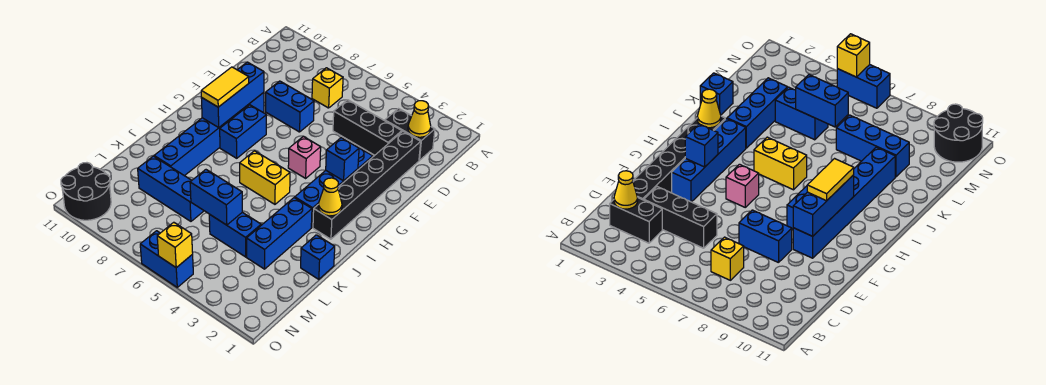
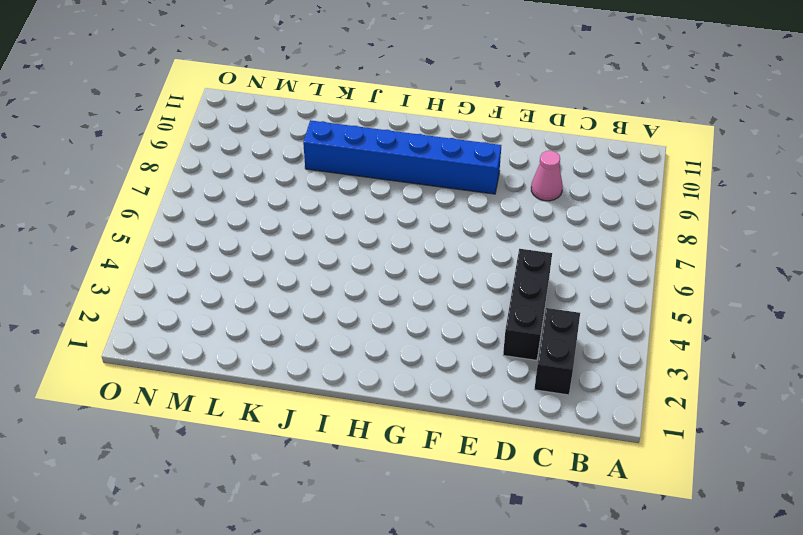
pink cone D9 level 1 -> none
none -> yellow brick C7 level 1
none -> black brick D2:I2 level 1
none -> blue brick E7:E8 level 1

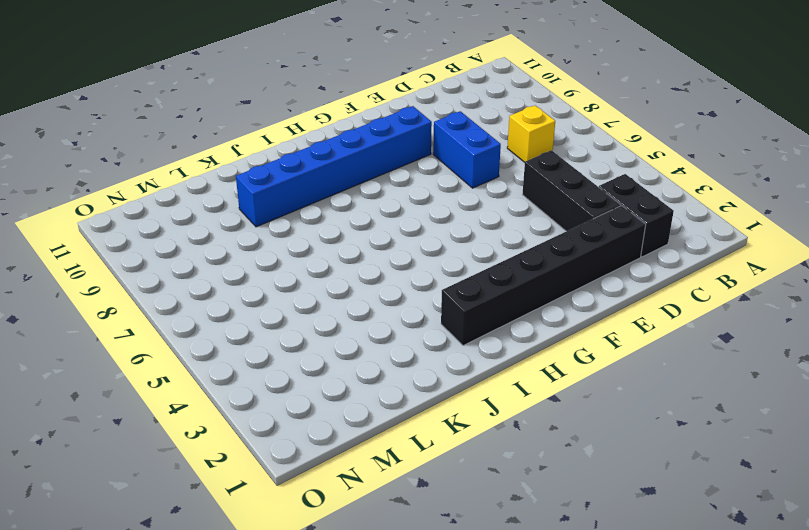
none -> blue brick F3:I3 level 1
none -> pink brick G5 level 1
none -> blue brick G8:H8 level 1

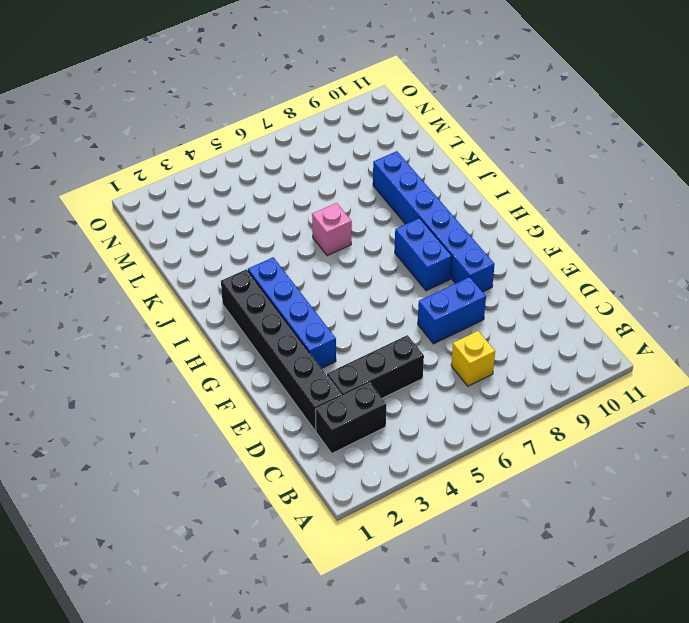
pink brick J6 level 1 -> pink brick G5 level 1
none -> yellow brick I5:I6 level 1
none -> blue brick J3:L3 level 1
none -> blue brick K1 level 1

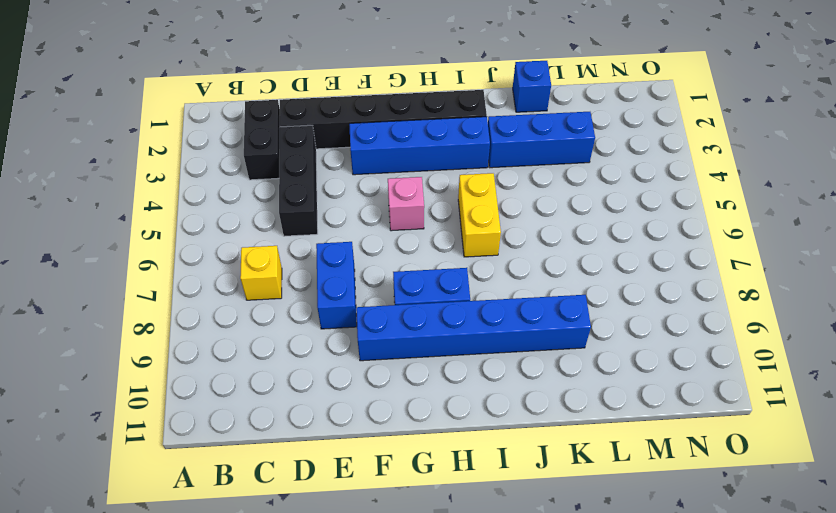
none -> blue brick L4:L5 level 1
none -> blue brick L7:L9 level 1
none -> black round brick N10:O11 level 1

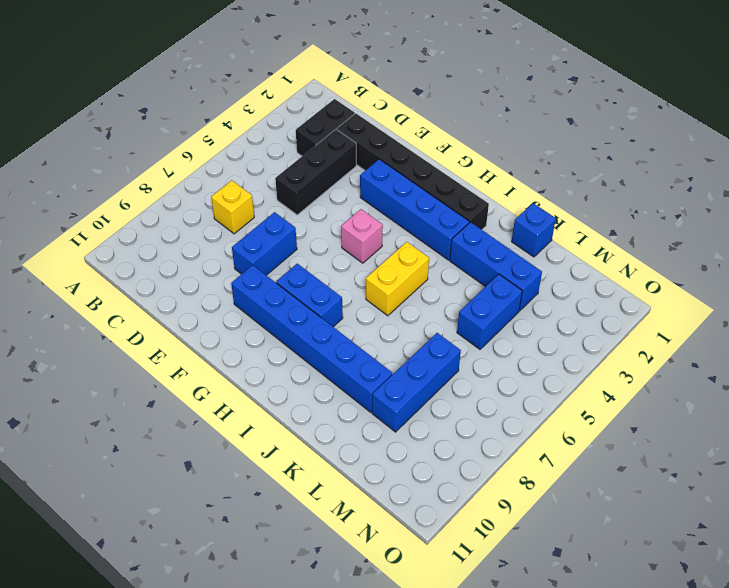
none -> black round brick N10:O11 level 1
none -> blue brick O5:O6 level 1
none -> yellow cone C2 level 2

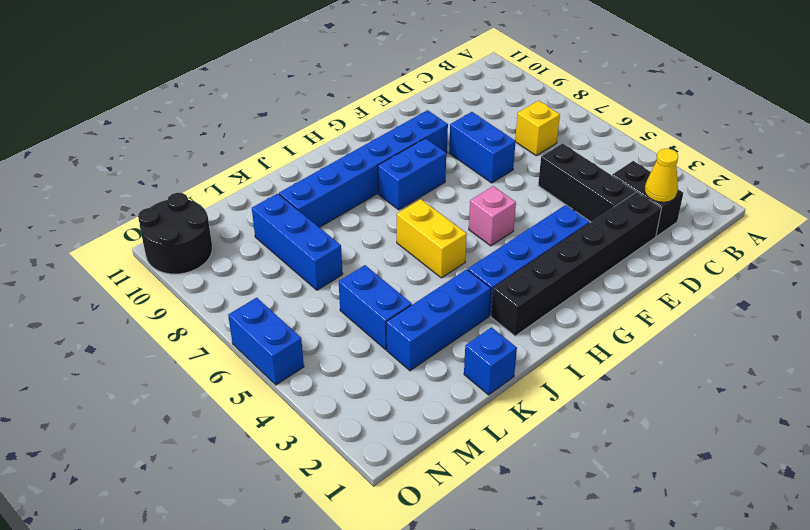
none -> blue brick F9:H9 level 2
none -> blue brick G3 level 2
none -> yellow cone I2 level 2

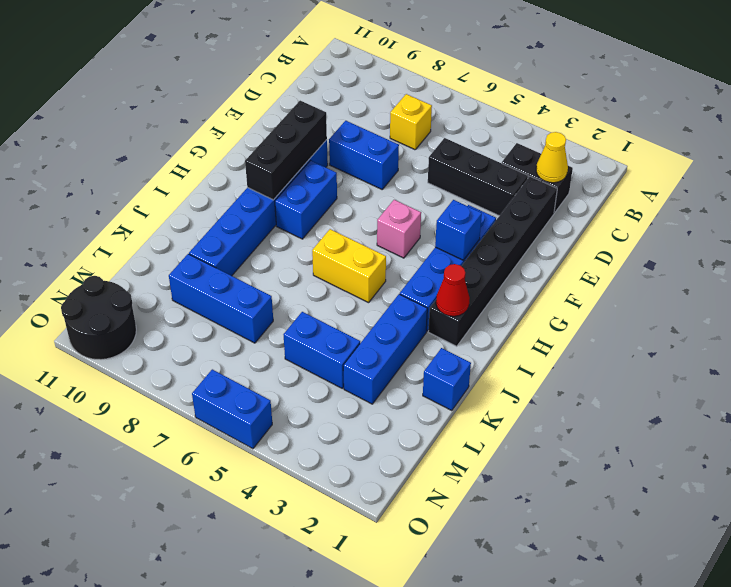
black brick F9:H9 level 2 -> blue brick F9:H9 level 2
red cone I2 level 2 -> yellow cone I2 level 2
none -> blue brick L5:L6 level 2
none -> yellow brick O5 level 2
none -> yellow tile G9:H9 level 3

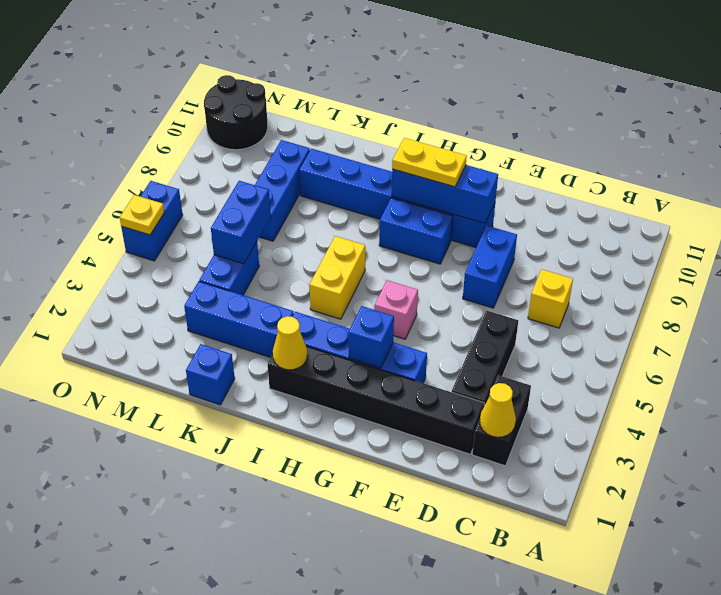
yellow plate G9:H9 level 3 -> yellow tile G9:H9 level 3
yellow plate O5 level 2 -> yellow brick O5 level 2

